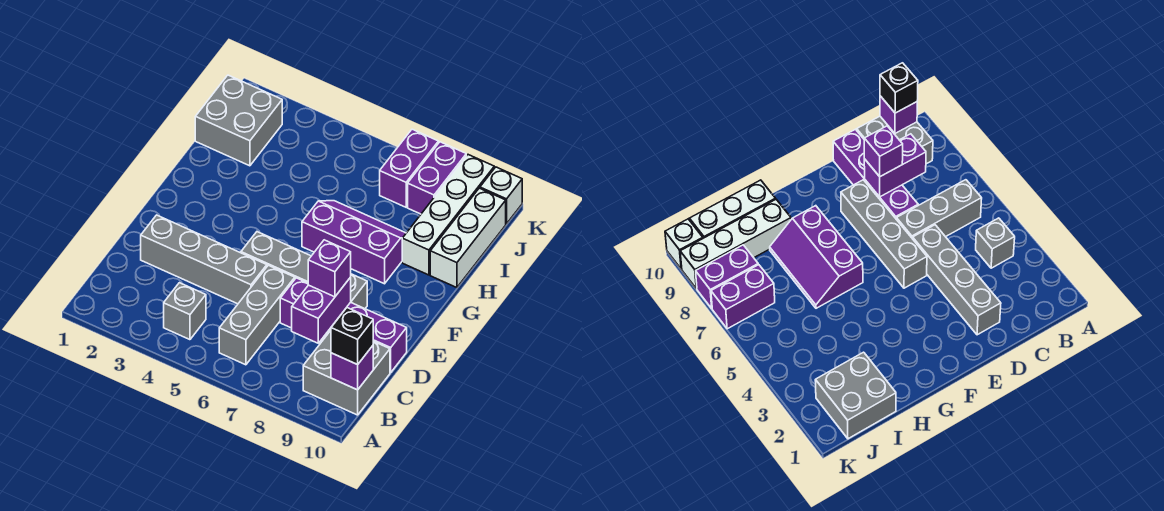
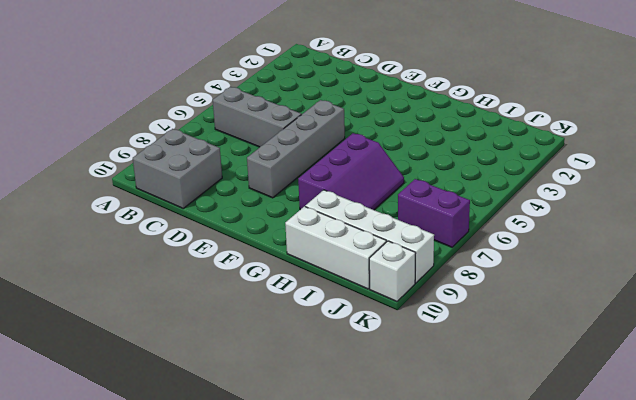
none -> grey brick B4 level 1
none -> grey brick D2:D5 level 1
none -> purple brick D7:D10 level 1

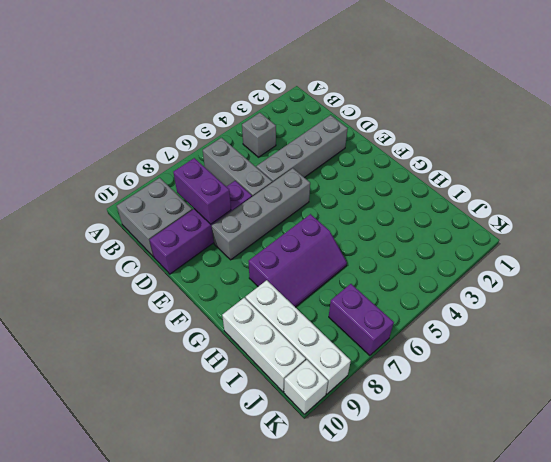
none -> grey brick I1:J2 level 1
none -> purple brick J8:K8 level 1
none -> purple brick B10 level 2

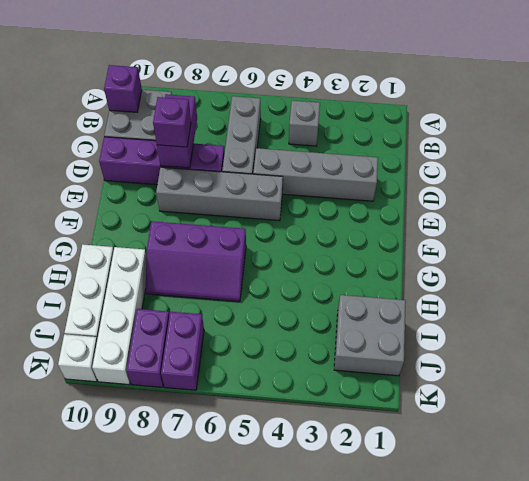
none -> black brick B10 level 3

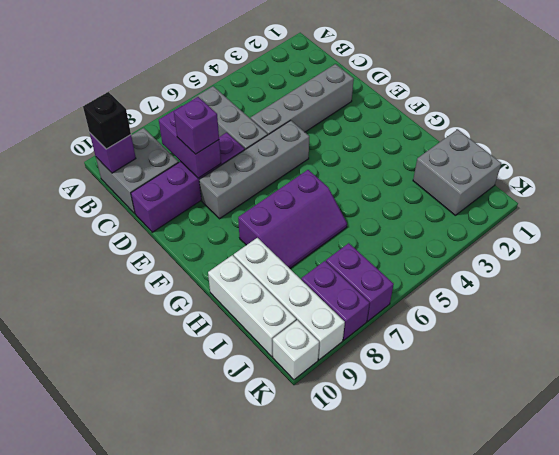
none -> grey brick B4 level 1

